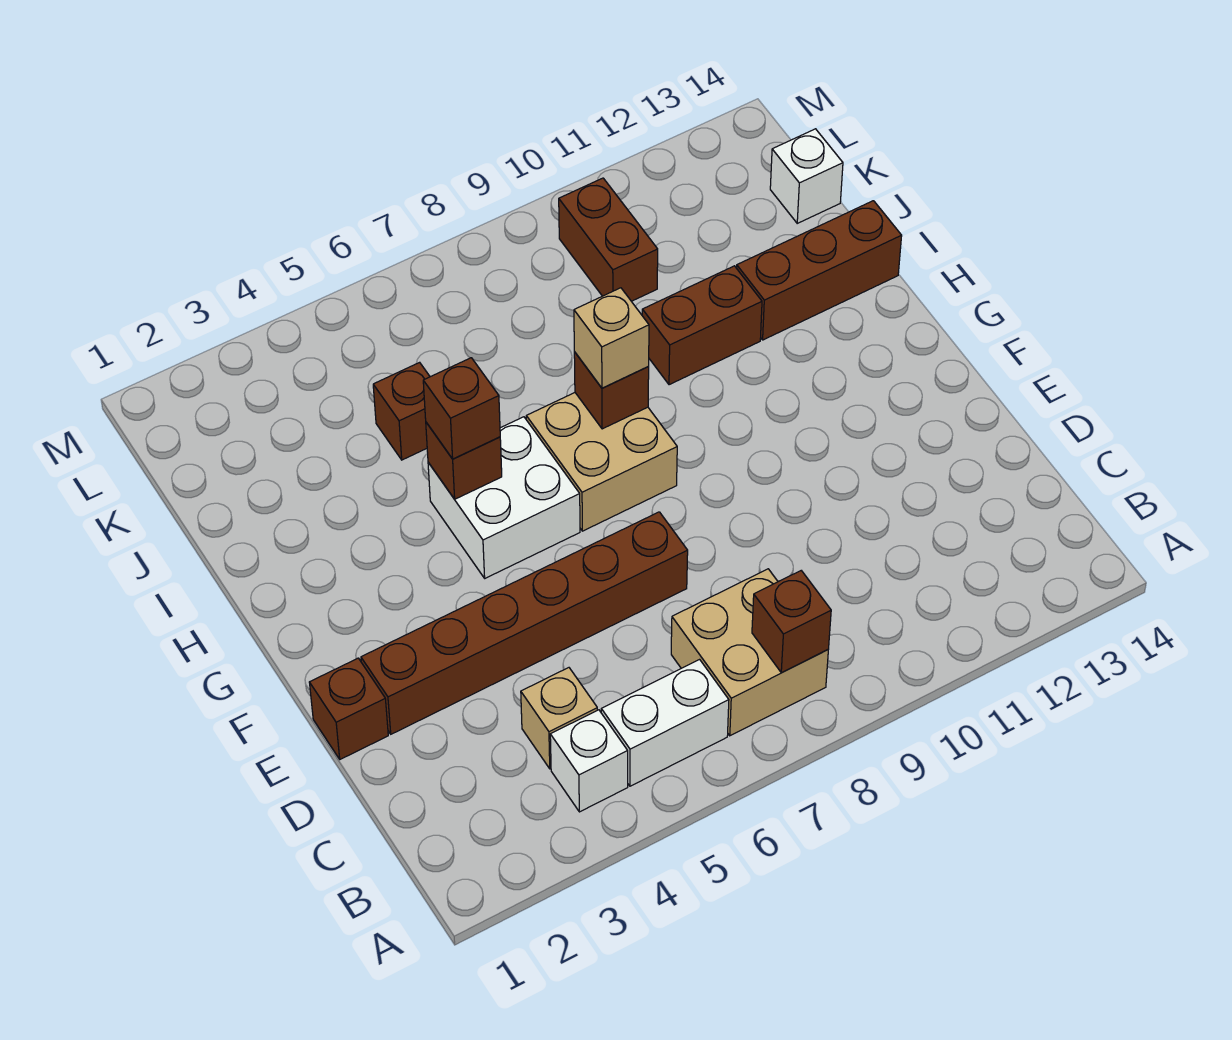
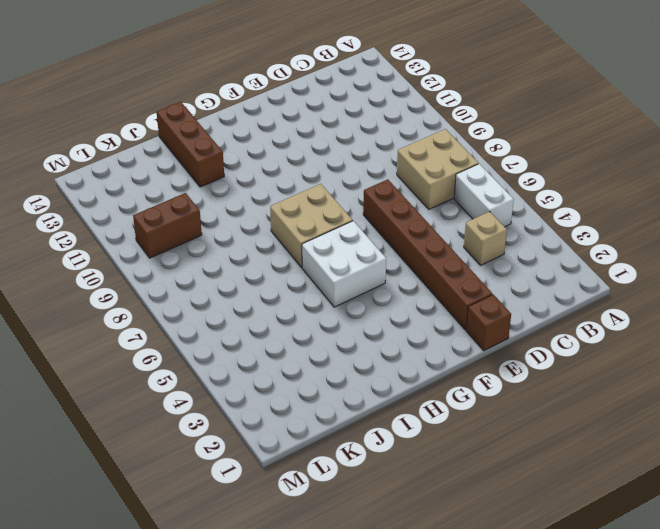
none -> white brick B4 level 1
none -> brown brick I10:I11 level 1
none -> brown brick J5 level 1

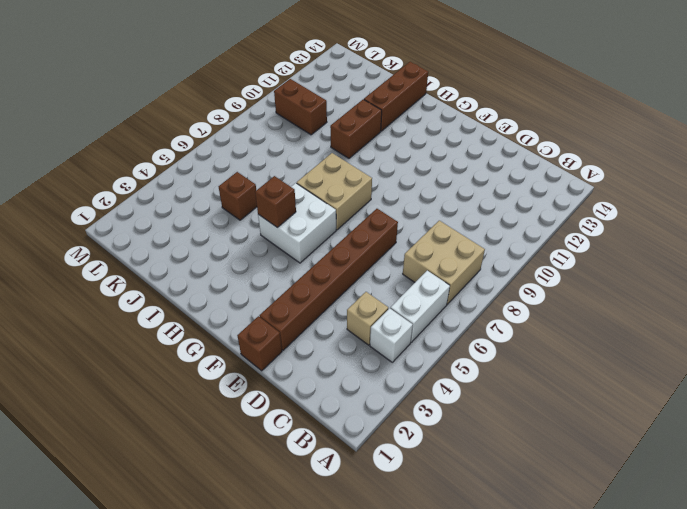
none -> white brick K14 level 1
none -> brown brick B8 level 2
none -> brown brick H8 level 2

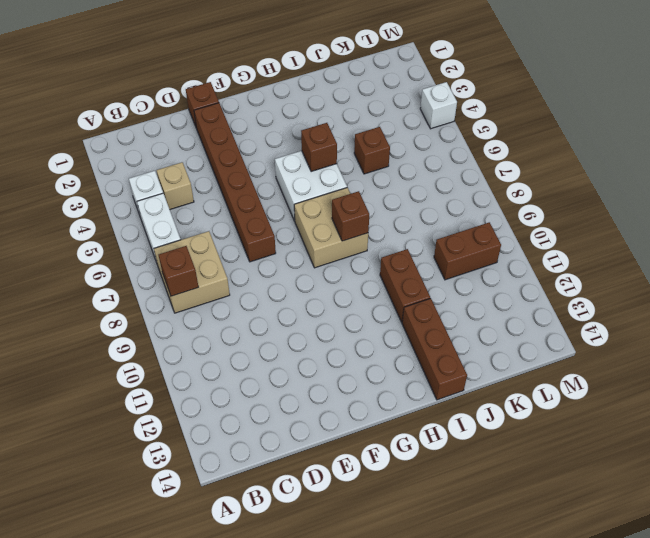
white brick M4 level 1 -> white brick K14 level 1
none -> brown brick H5 level 3
none -> tan brick H8 level 3

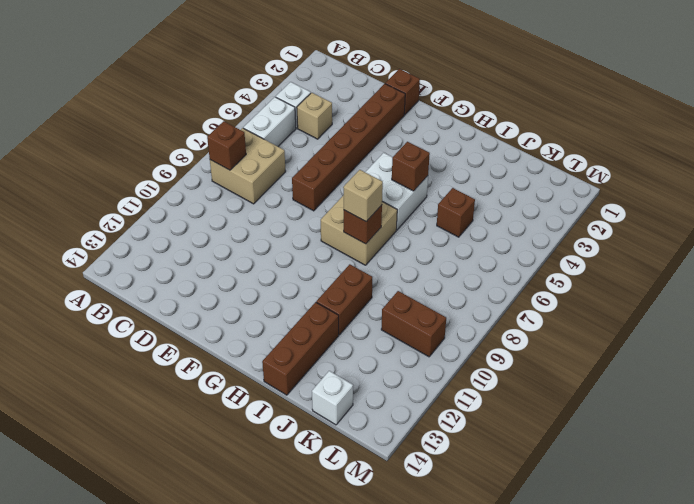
none -> brown brick H5 level 3

